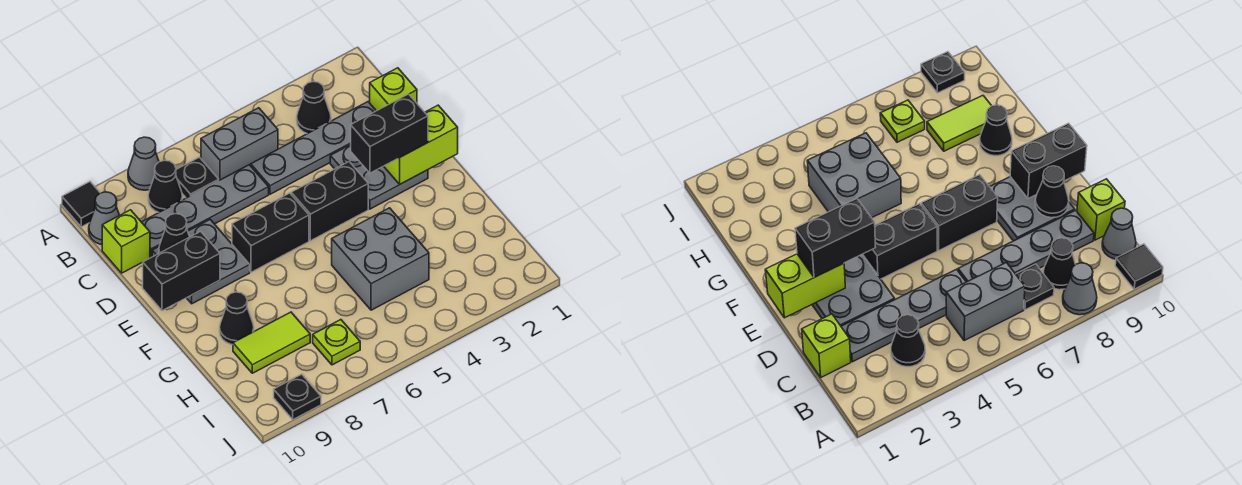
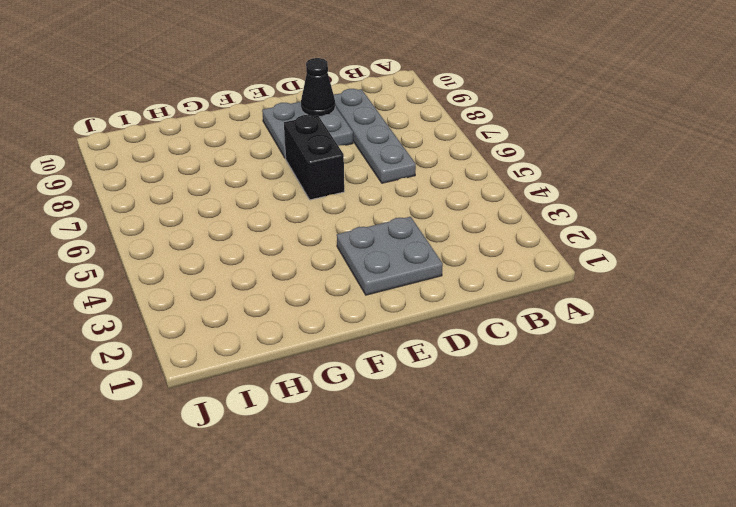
none -> grey cone A8 level 1
none -> black tile A10 level 1
none -> black cone B3 level 1

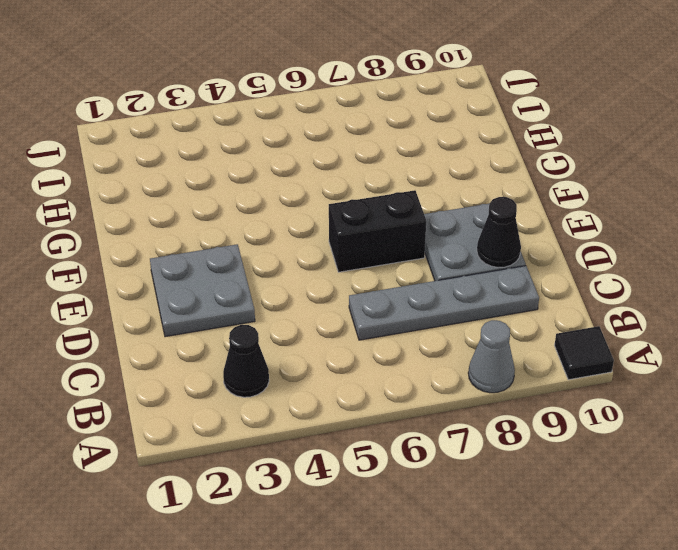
none -> grey brick B5:B6 level 1
none -> black plate B7 level 1
none -> black cone B8 level 1

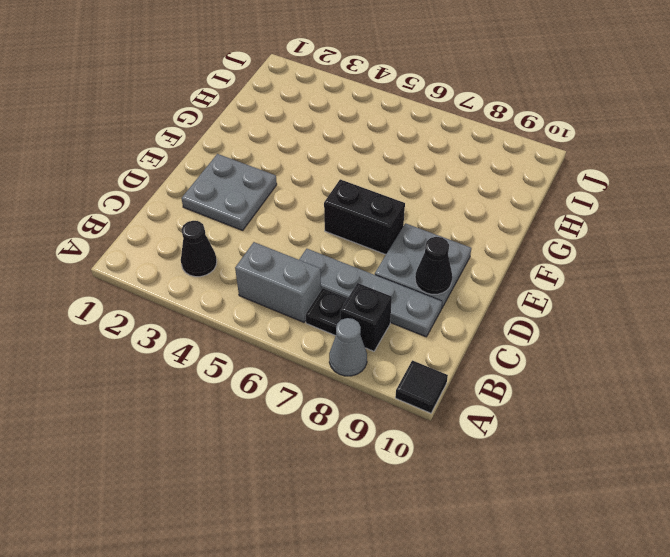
black brick B8 level 1 -> black cone B8 level 1
none -> grey cone B10 level 1
none -> lime brick C1 level 1
none -> grey plate C2:C5 level 1

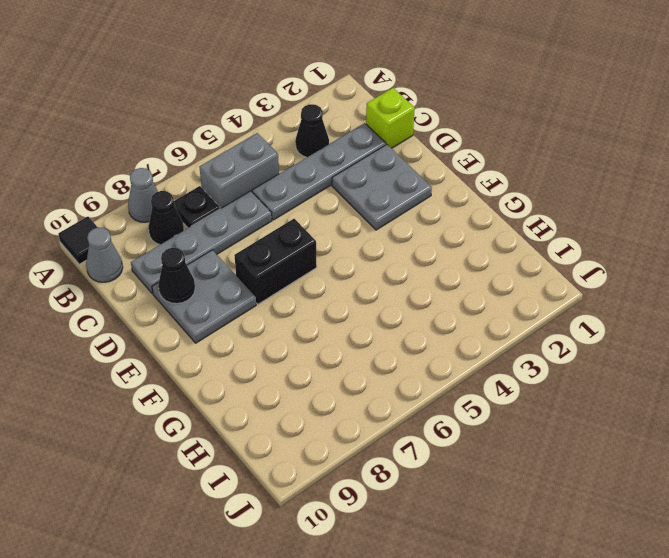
none -> lime brick C10 level 1
none -> black brick E4:E5 level 1
none -> grey brick G4:H5 level 1

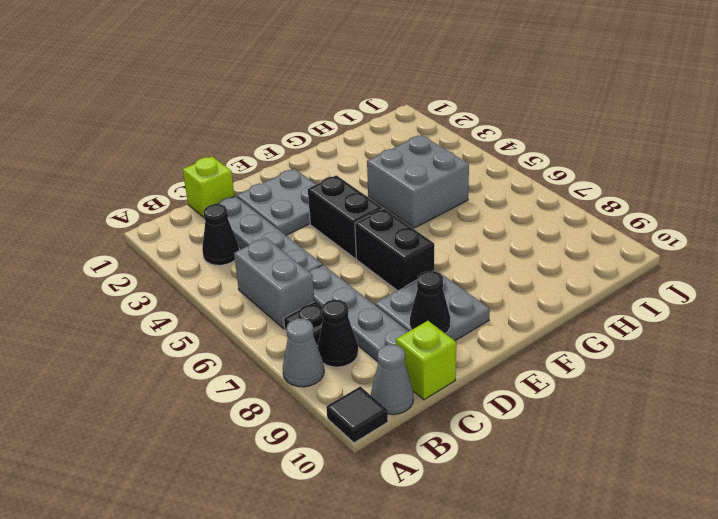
none -> black cone G9 level 1
none -> lime tile H8:H9 level 1
none -> lime plate I7 level 1

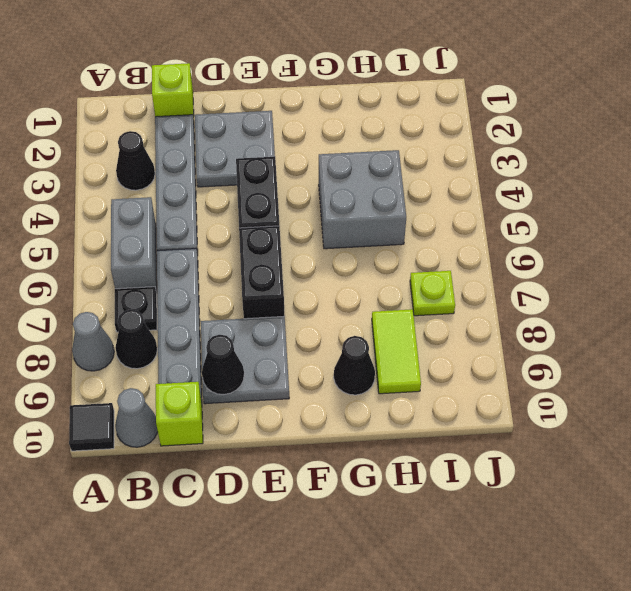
none -> black plate J9 level 1
none -> lime brick E1:E2 level 2
none -> black brick E9:E10 level 2

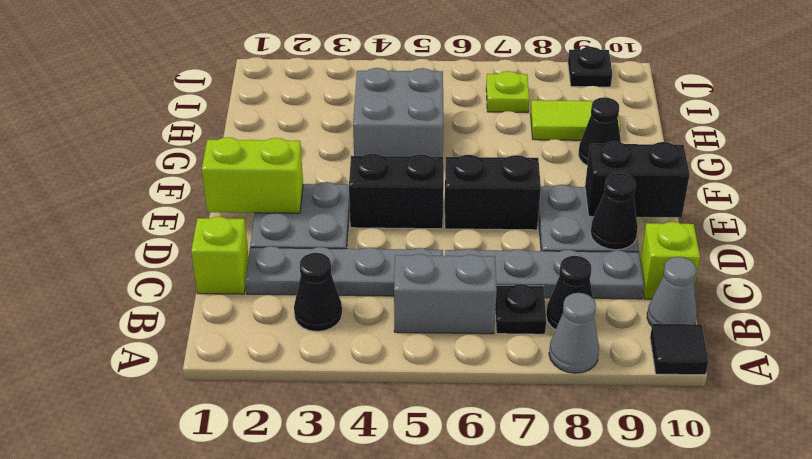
none -> black brick E2:E3 level 3

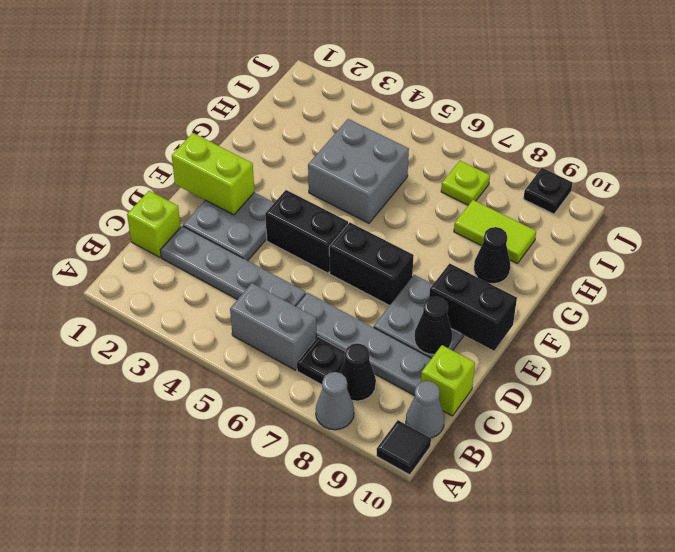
none -> black cone B3 level 1
none -> black brick E2:E3 level 3

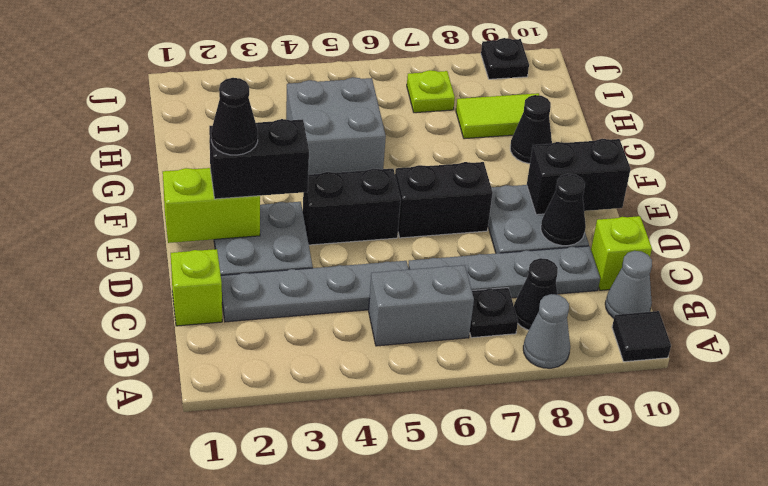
black cone E2 level 4 -> black cone B3 level 1

